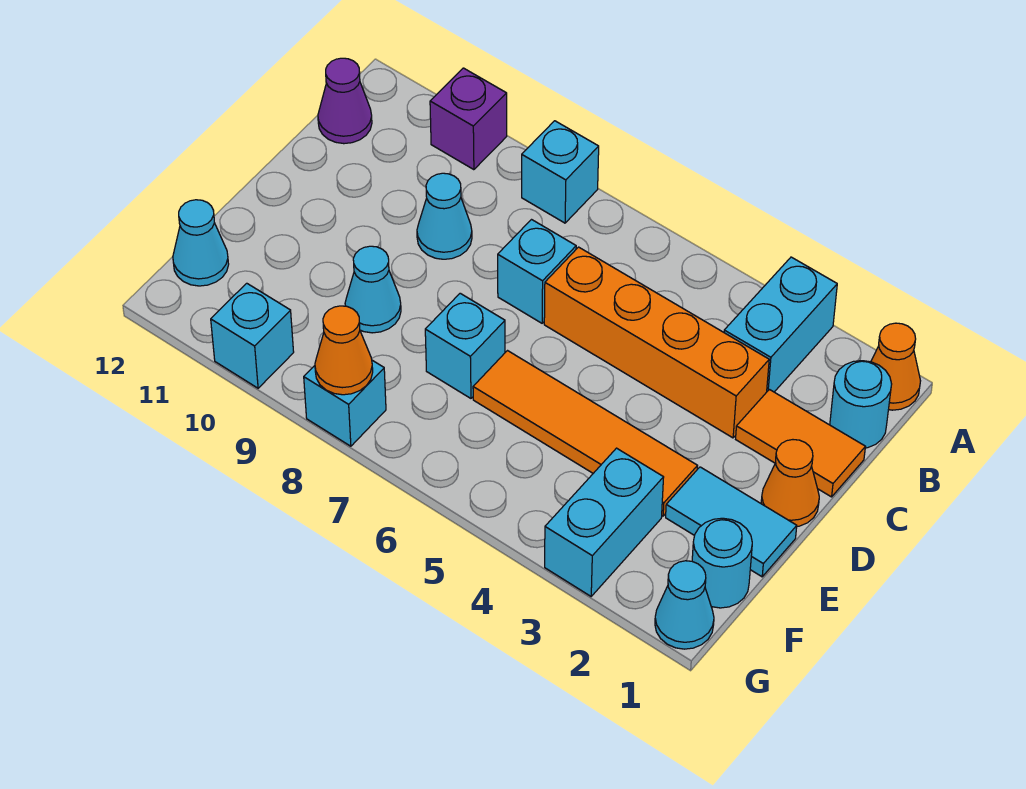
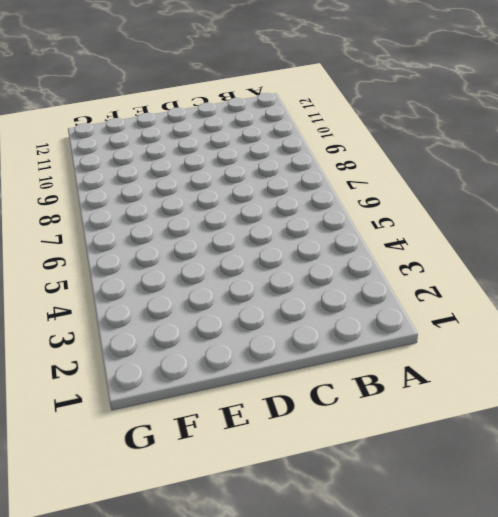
none -> orange cone A1 level 1
none -> cyan brick A3:B3 level 1
none -> cyan brick A8 level 1

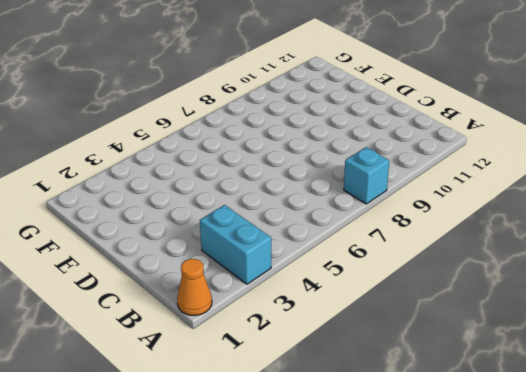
none -> purple brick A10 level 1
none -> cyan round brick B1 level 1
none -> purple cone B12 level 1

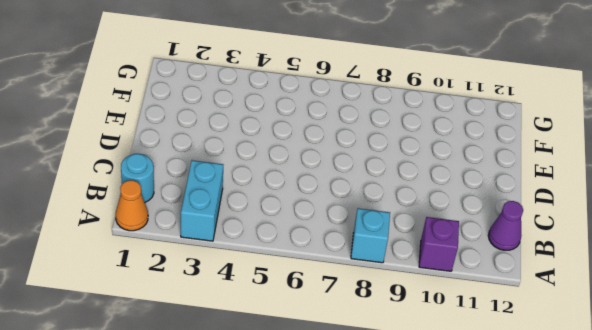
none -> orange tile C1:C2 level 1
none -> orange brick C3:C6 level 1
none -> cyan brick C7 level 1

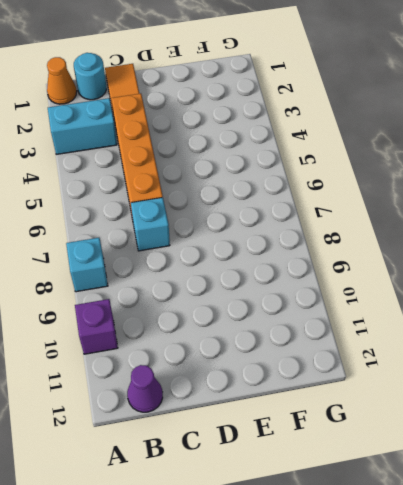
none -> cyan cone C9 level 1
none -> orange cone D1 level 1
none -> cyan tile E1:E2 level 1

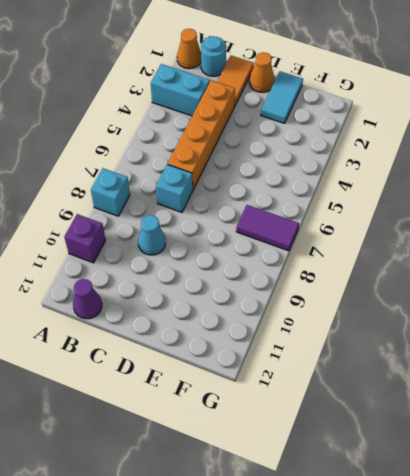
purple tile F7:G7 level 1 -> none
none -> orange tile E3:E6 level 1
none -> cyan brick E7 level 1
none -> cyan cone E9 level 1

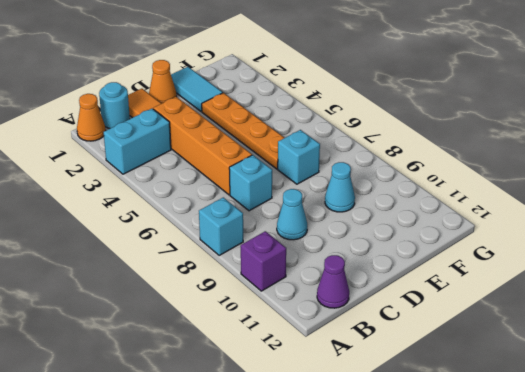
orange plate E3:E6 level 1 -> orange tile E3:E6 level 1
none -> cyan round brick F1 level 1
none -> cyan brick F3:G3 level 1
none -> cyan cone F12 level 1

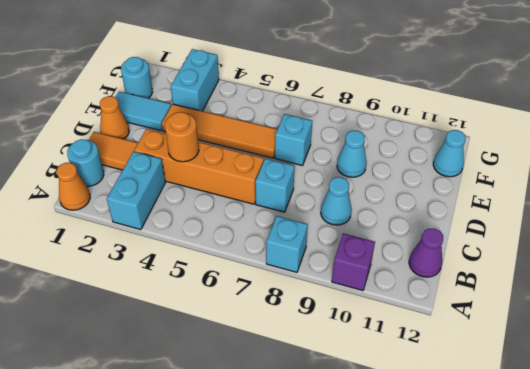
orange round brick C4 level 2 -> none
none -> cyan cone G1 level 1
none -> cyan brick G8 level 1
none -> cyan brick G10 level 1

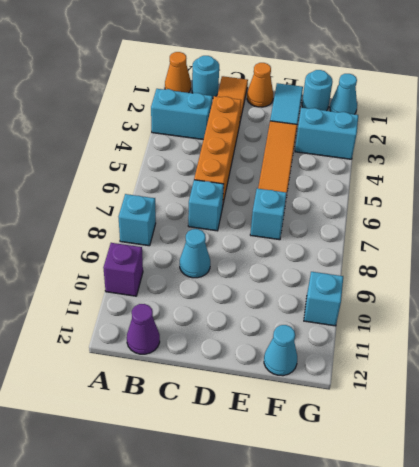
none -> cyan cone E9 level 1
none -> cyan brick G8 level 1
none -> orange cone G8 level 2

